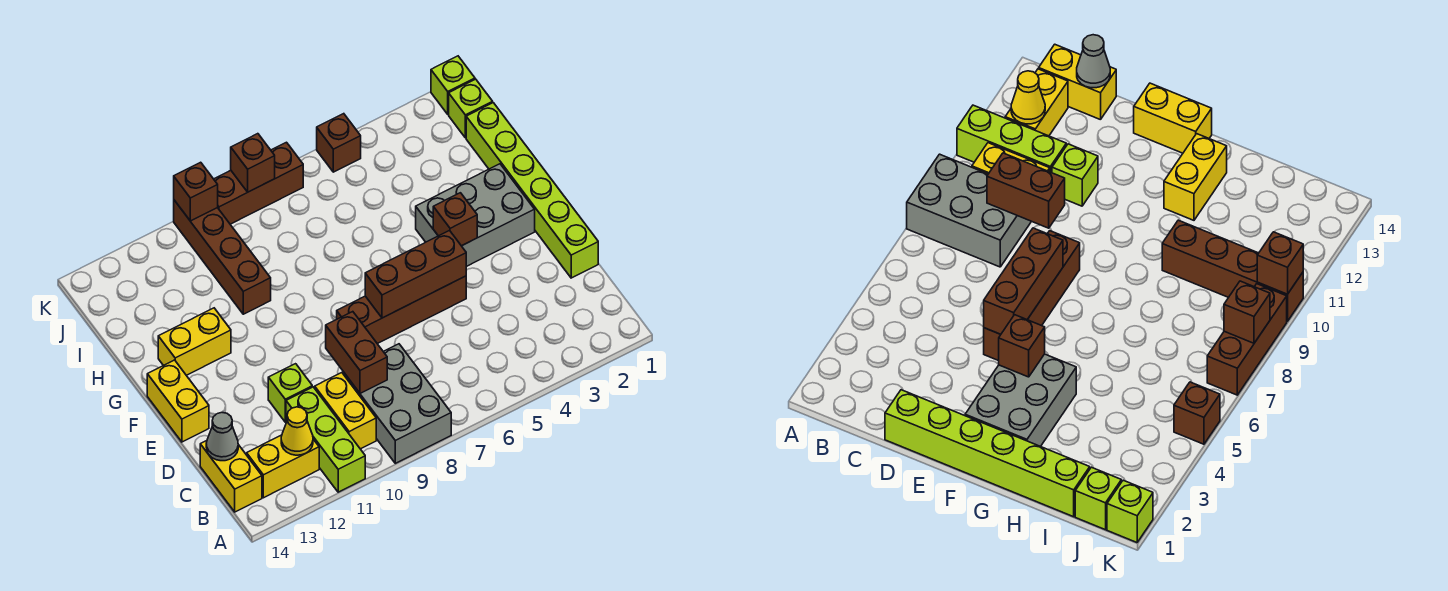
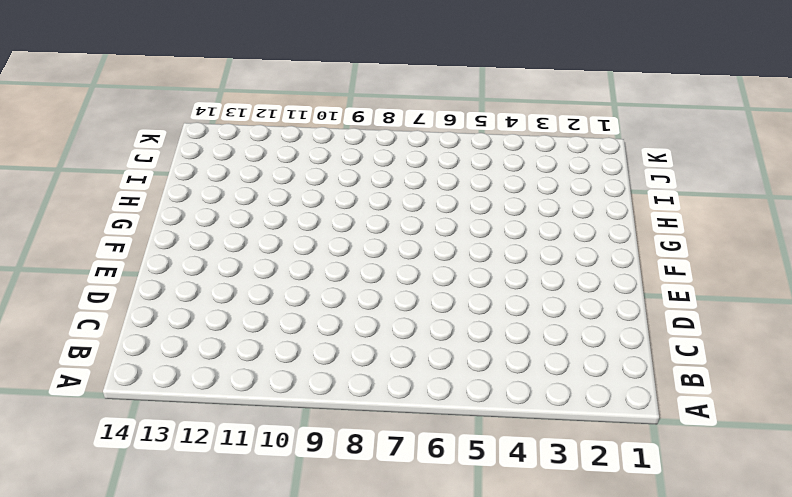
none -> grey brick A8:C9 level 1
none -> lime brick A11:C11 level 1
none -> yellow brick B10:C10 level 1

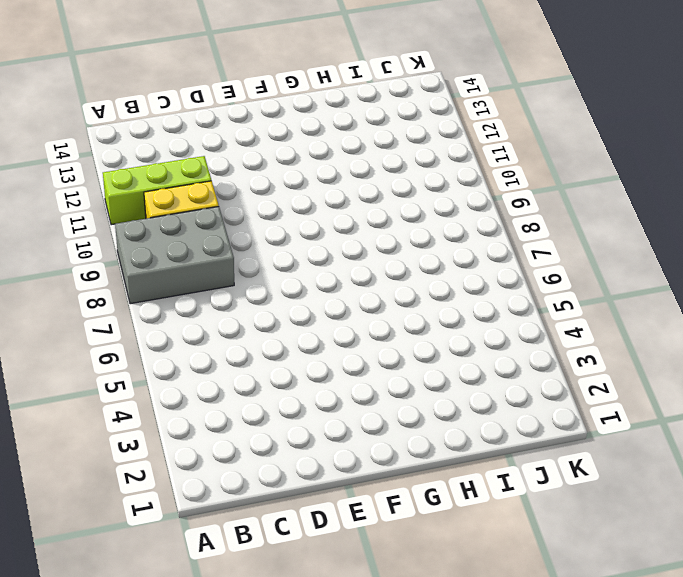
none -> yellow brick B12:B13 level 1
none -> yellow brick B14:C14 level 1
none -> lime brick D1:I1 level 1

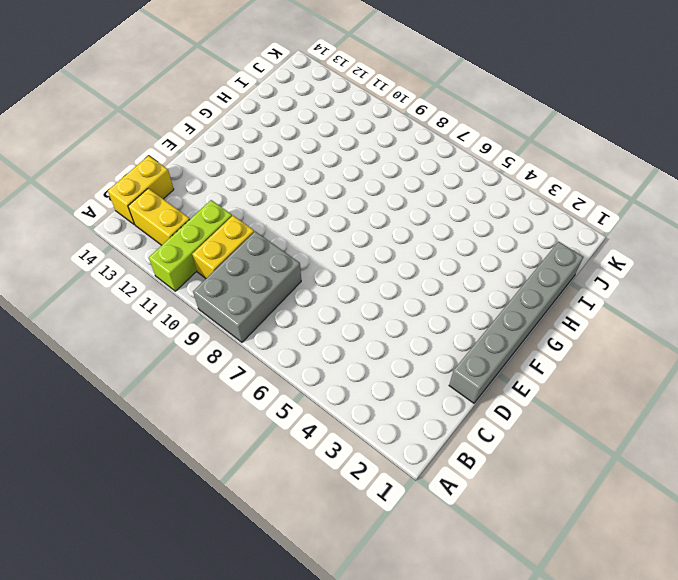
grey brick D1:I1 level 1 -> lime brick D1:I1 level 1
none -> lime brick D11 level 1
none -> brown brick E5:E8 level 1
none -> yellow brick E14:F14 level 1

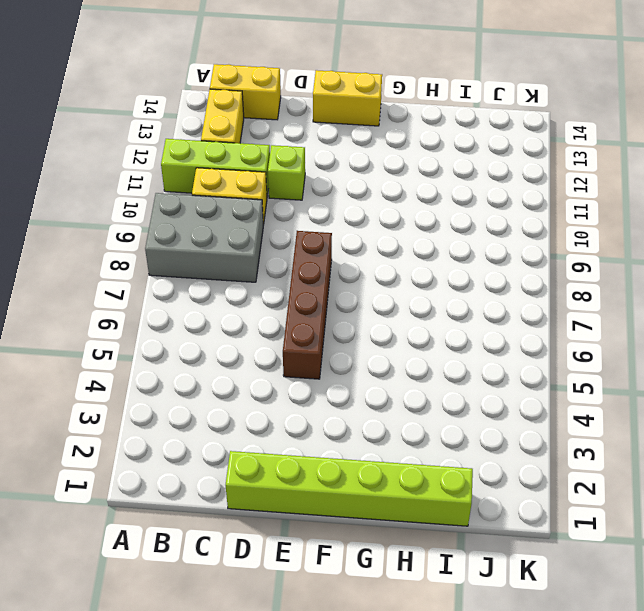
none -> grey brick F2:G4 level 1
none -> yellow brick G12:G13 level 1
none -> brown brick H10:K10 level 1

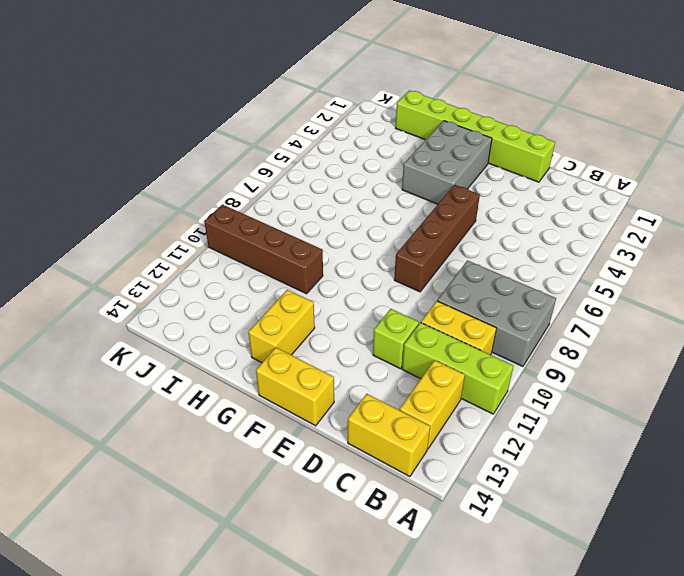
none -> lime brick J1 level 1
none -> lime brick K1 level 1
none -> brown brick K5 level 1

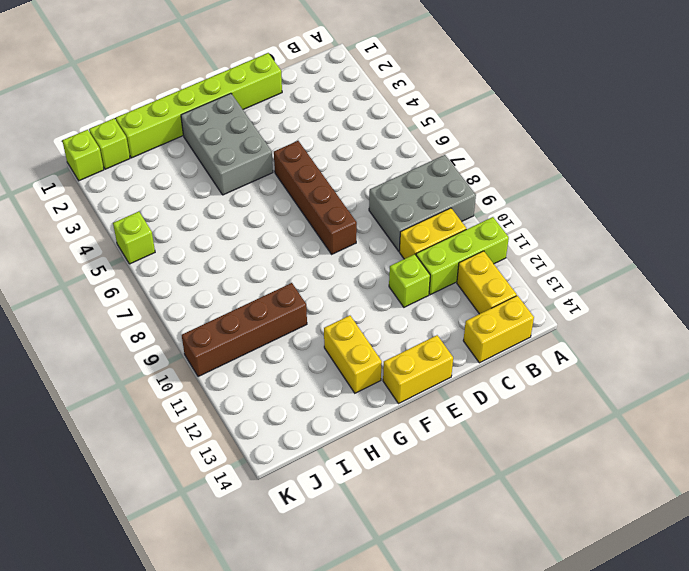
lime brick K5 level 1 -> brown brick K5 level 1
none -> brown brick K7:K9 level 1
none -> yellow cone B12 level 2
none -> brown brick C9:D9 level 2

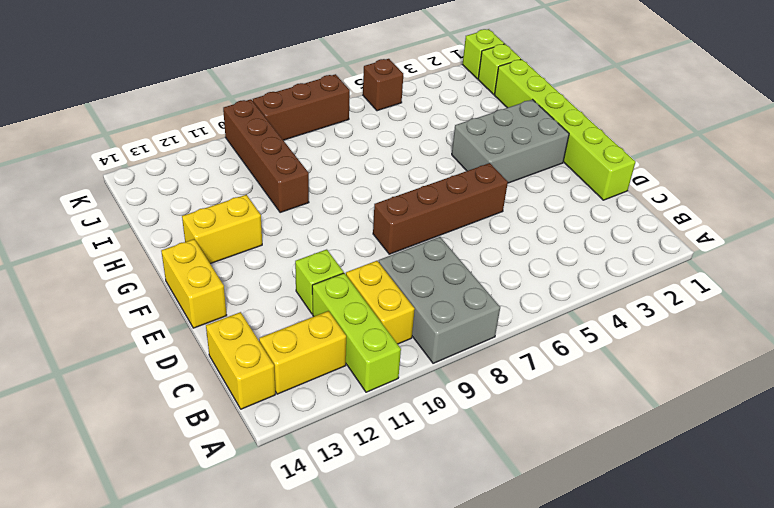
none -> yellow cone B12 level 2
none -> brown brick C9:D9 level 2
none -> grey cone C14 level 2

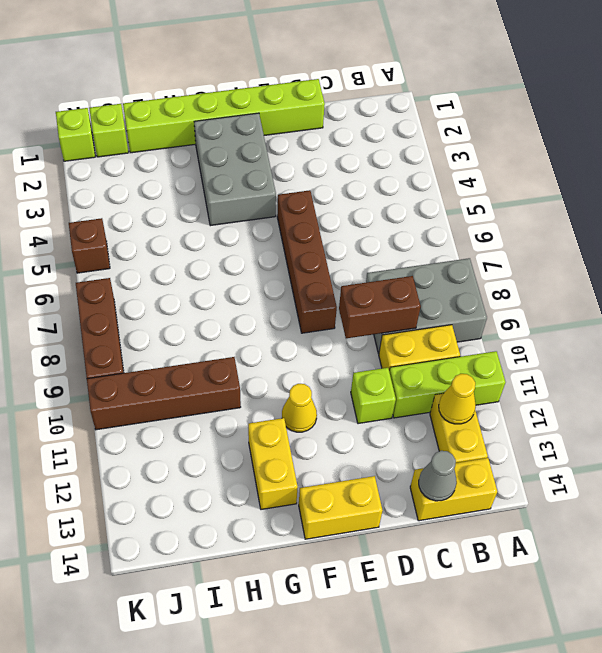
yellow cone F11 level 1 -> none
none -> brown brick E5:E7 level 2
none -> brown brick F4 level 2
none -> brown brick K8 level 2

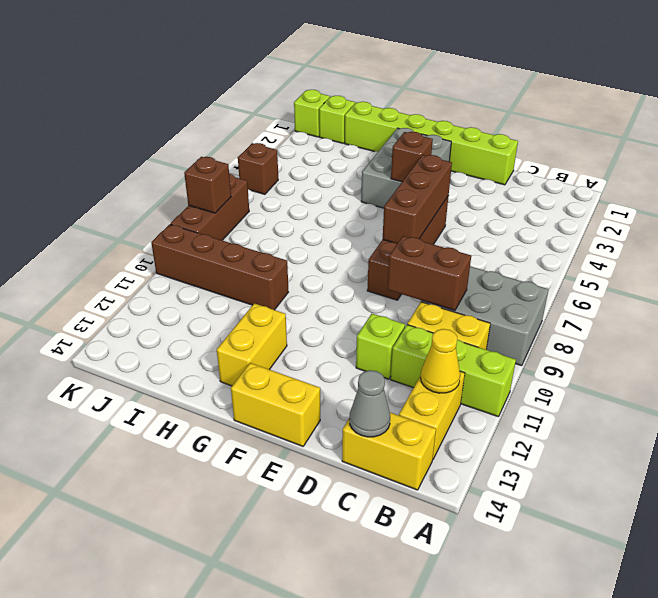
none -> brown brick K10 level 2

